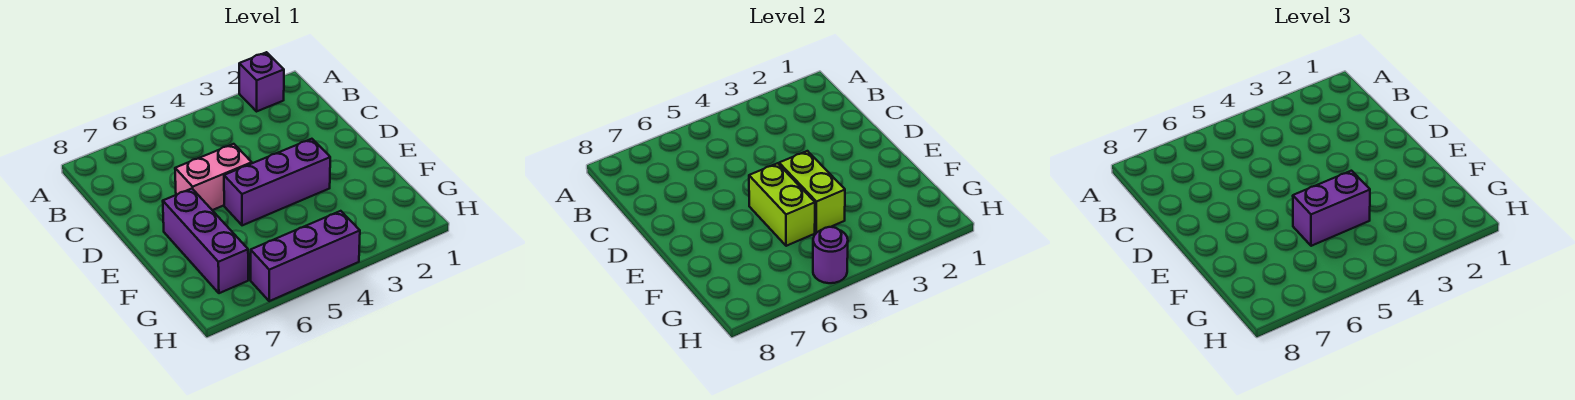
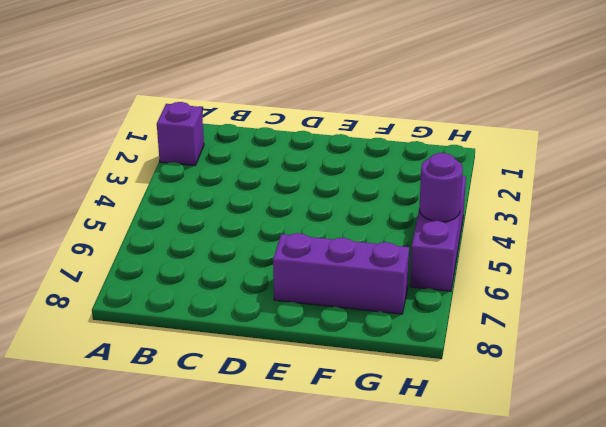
none -> pink brick D5:D6 level 1
none -> purple brick E3:E5 level 1

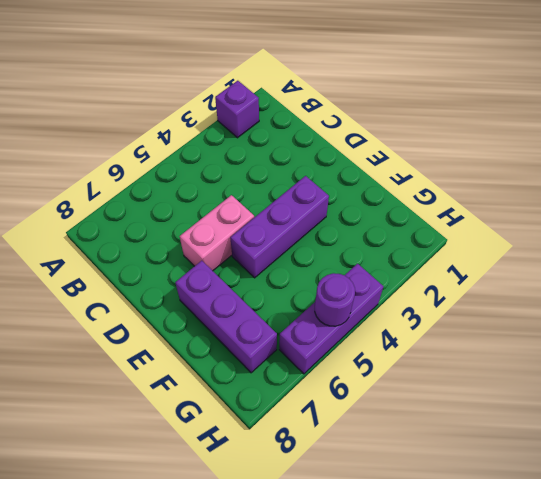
none -> lime brick E4:F4 level 2
none -> lime brick E5:F5 level 2

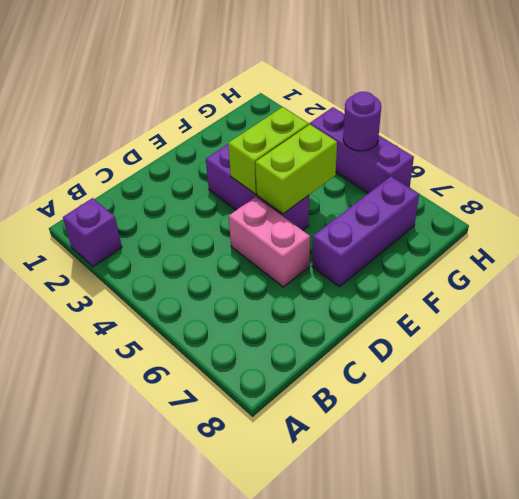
none -> purple brick F4:F5 level 3

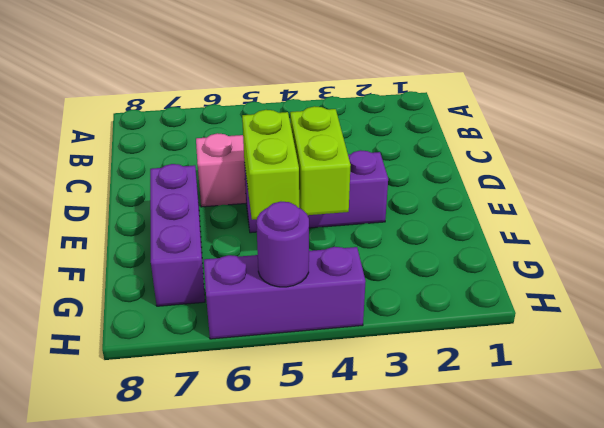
none -> purple brick A2 level 1
none -> purple brick F4:F5 level 3

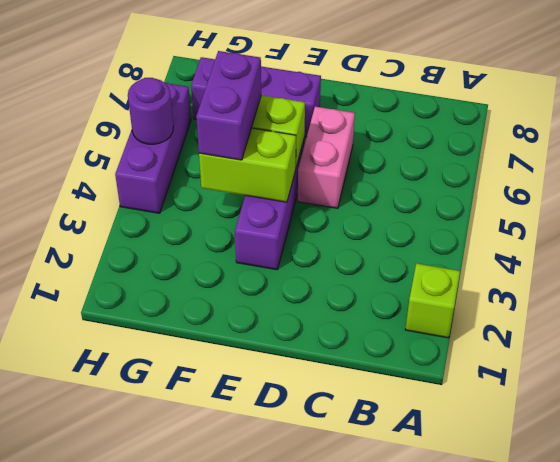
lime brick A2 level 1 -> purple brick A2 level 1

